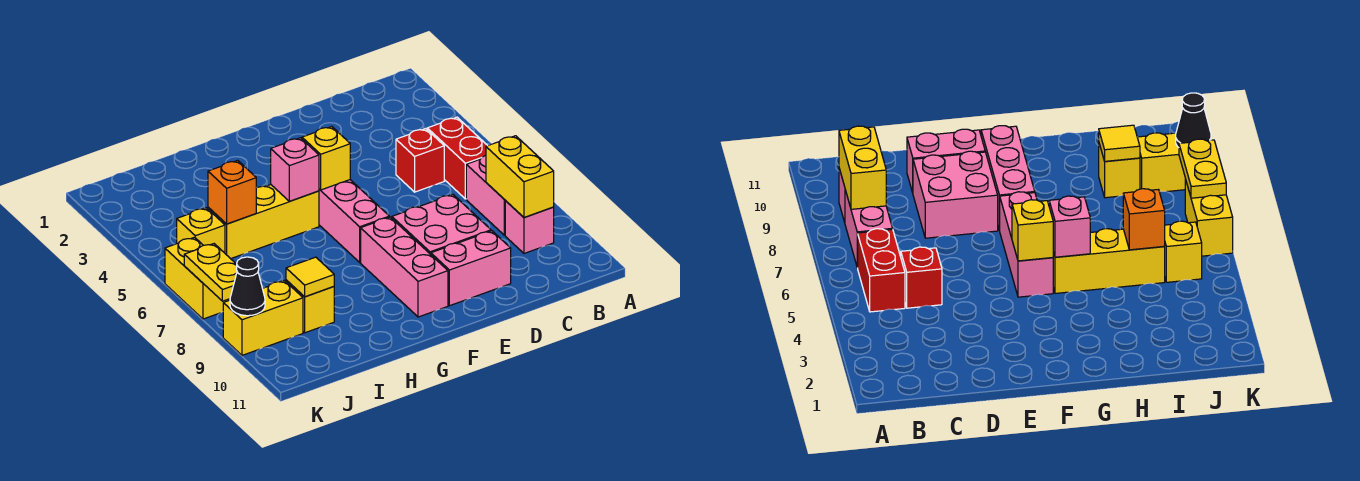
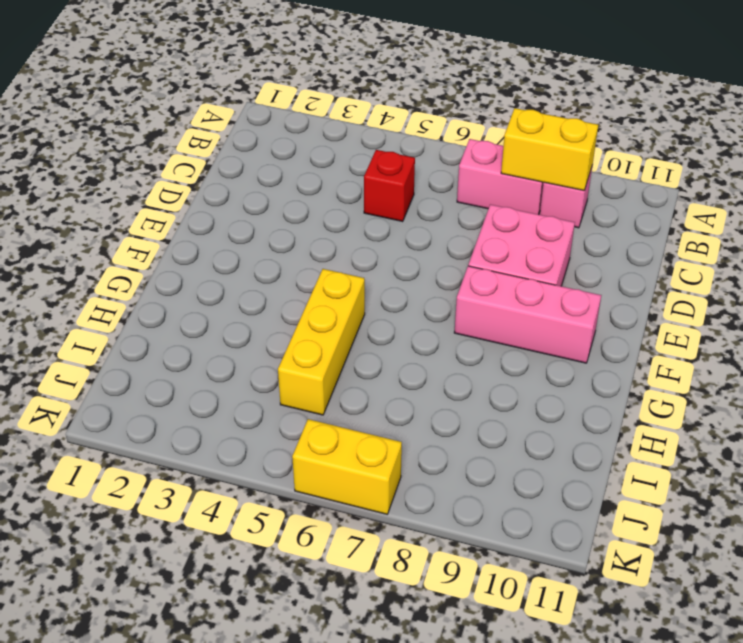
none -> red brick B5:B6 level 1
none -> pink brick D10:E10 level 1
none -> pink brick F5:F7 level 1

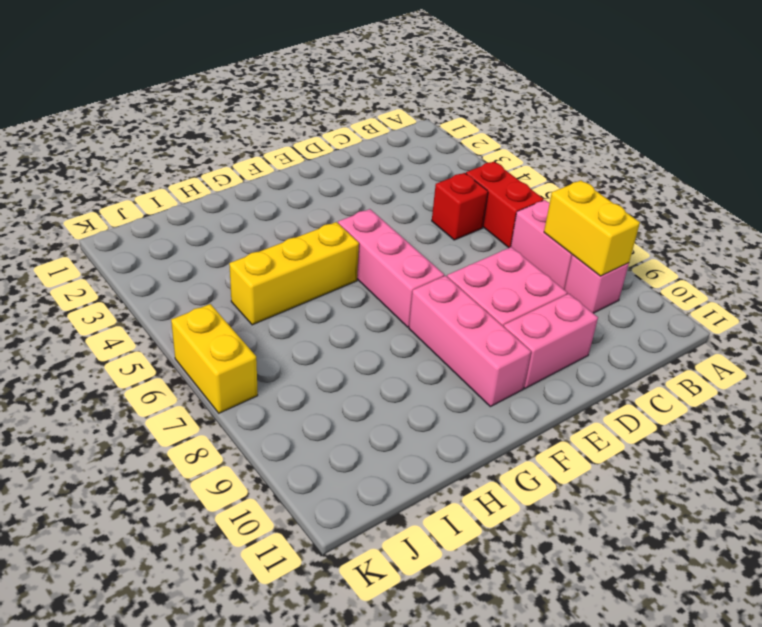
none -> yellow brick I9 level 1
none -> yellow brick J5 level 1
none -> yellow brick J9:K9 level 1

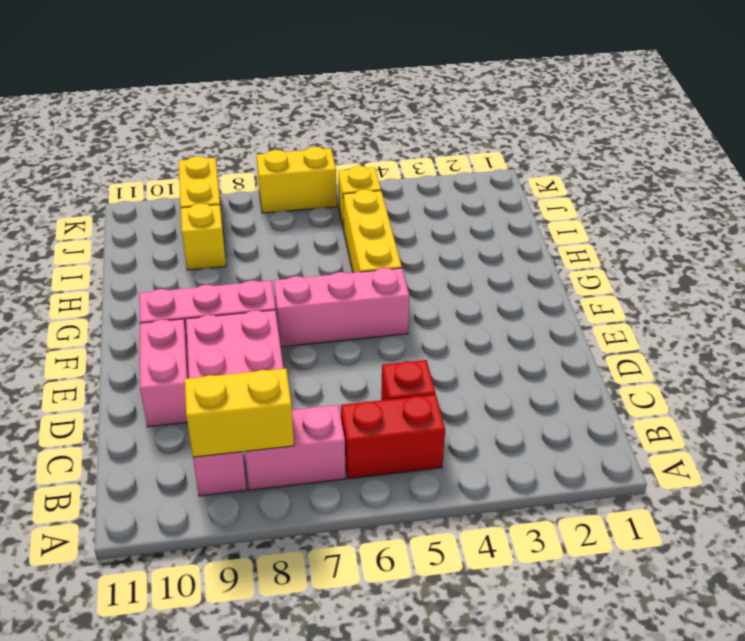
none -> yellow brick F5 level 2
none -> pink brick G5 level 2
none -> orange brick I5 level 2

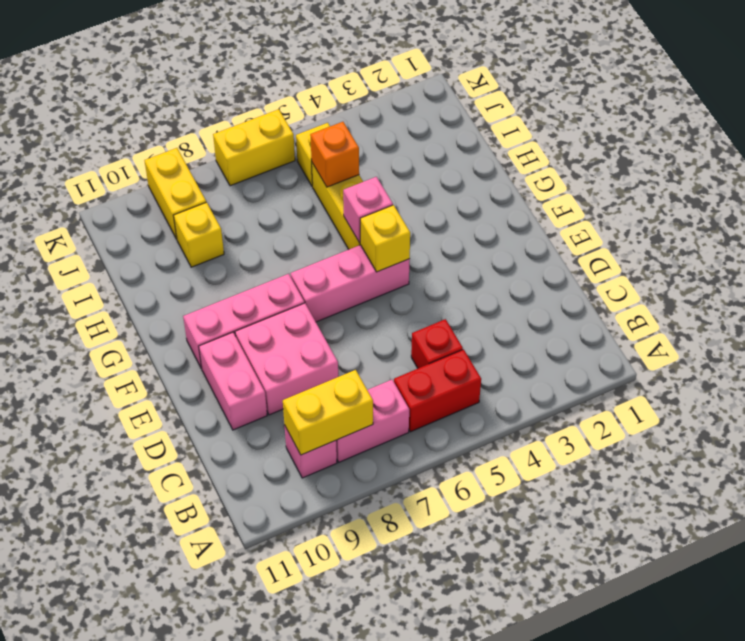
none -> yellow tile I9 level 2
none -> yellow plate K7:K8 level 2
none -> black cone K9 level 2

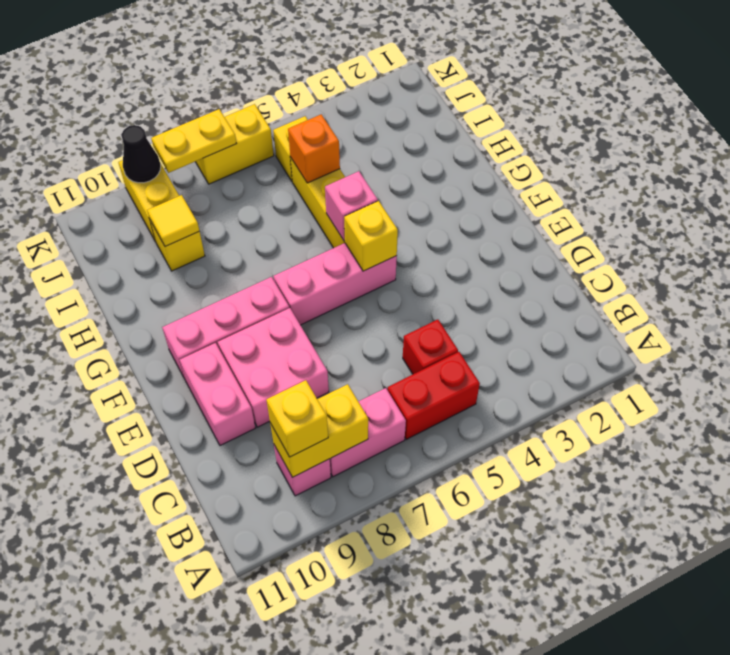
yellow brick B9 level 3 -> none

